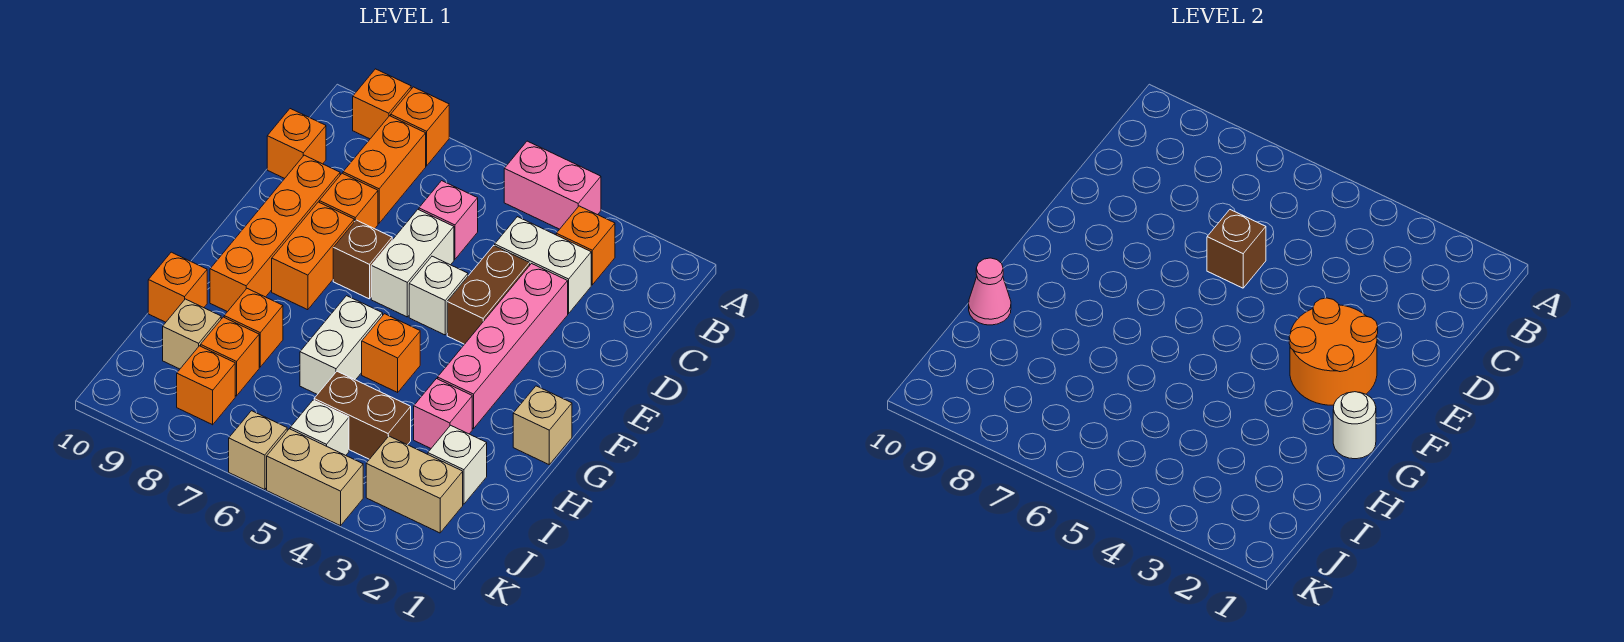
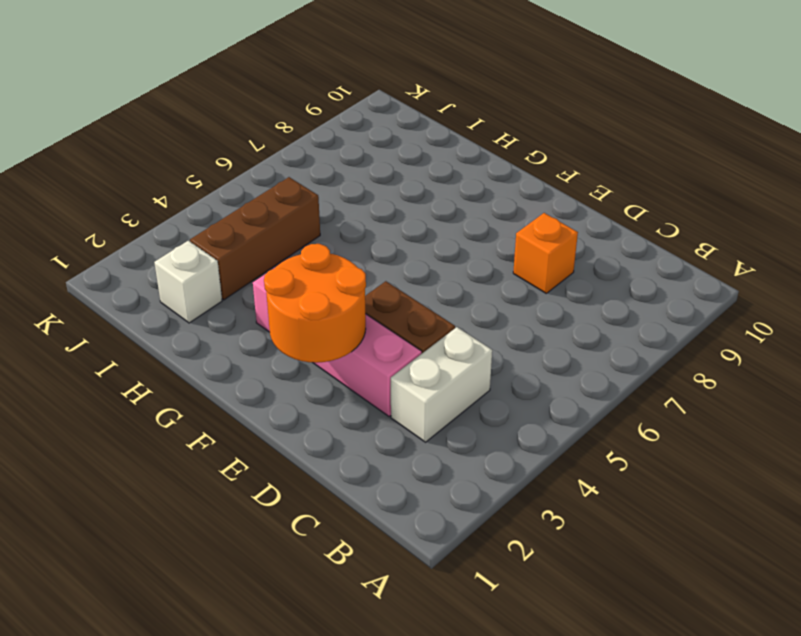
brown brick I3:I5 level 1 -> brown brick I4:I5 level 1
none -> pink brick A4:A5 level 1
none -> orange brick A8 level 1
none -> orange brick A9 level 1
none -> orange brick B3 level 1

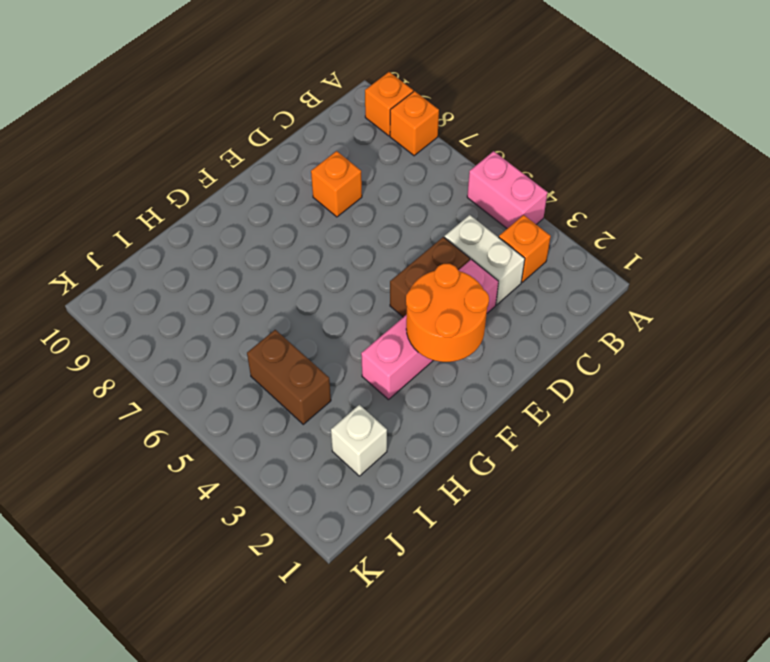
none -> orange brick B8:C8 level 1
none -> pink brick C6 level 1
none -> orange brick C10 level 1
none -> white brick D6:E6 level 1

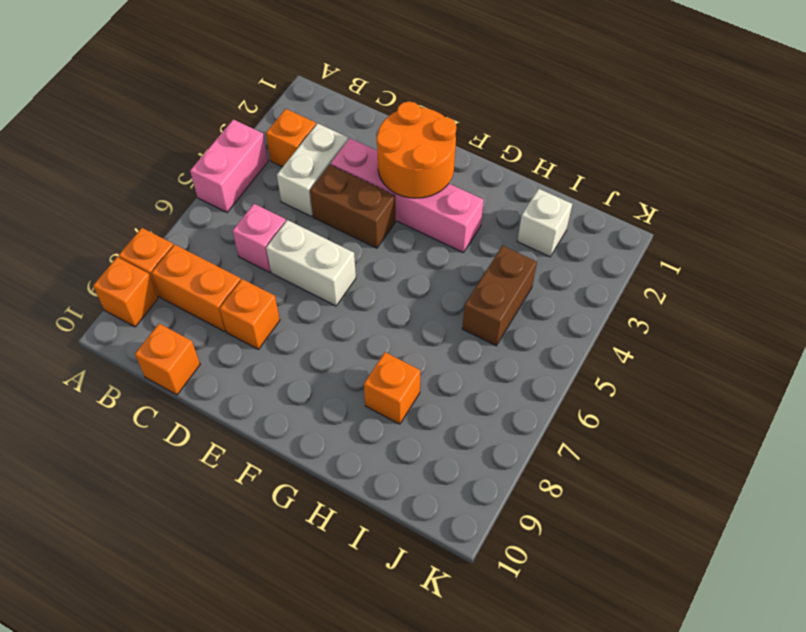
none -> orange brick D9:G9 level 1
none -> white brick E5 level 1
none -> brown brick E7 level 1
none -> orange brick E8:F8 level 1

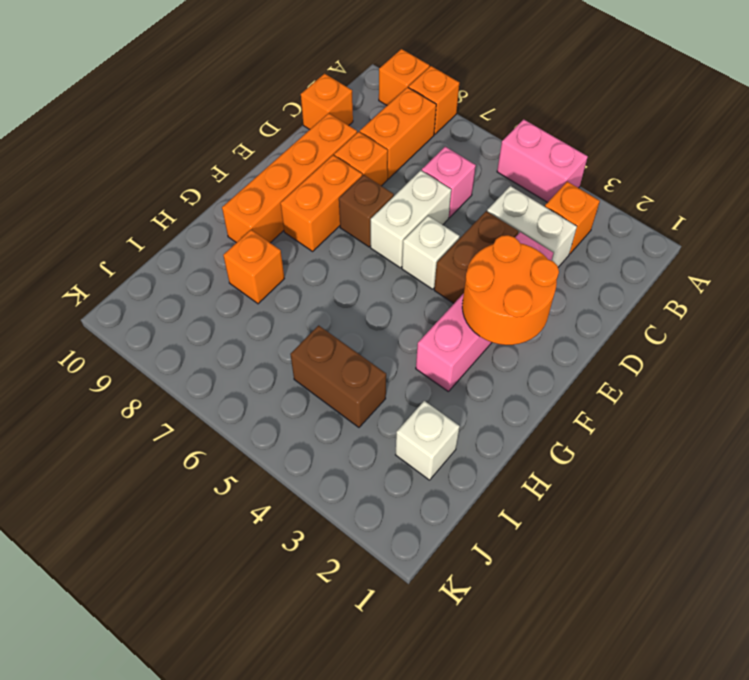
none -> tan brick G1 level 1
none -> orange brick G5 level 1
none -> white brick G6:H6 level 1
none -> pink brick H3 level 1

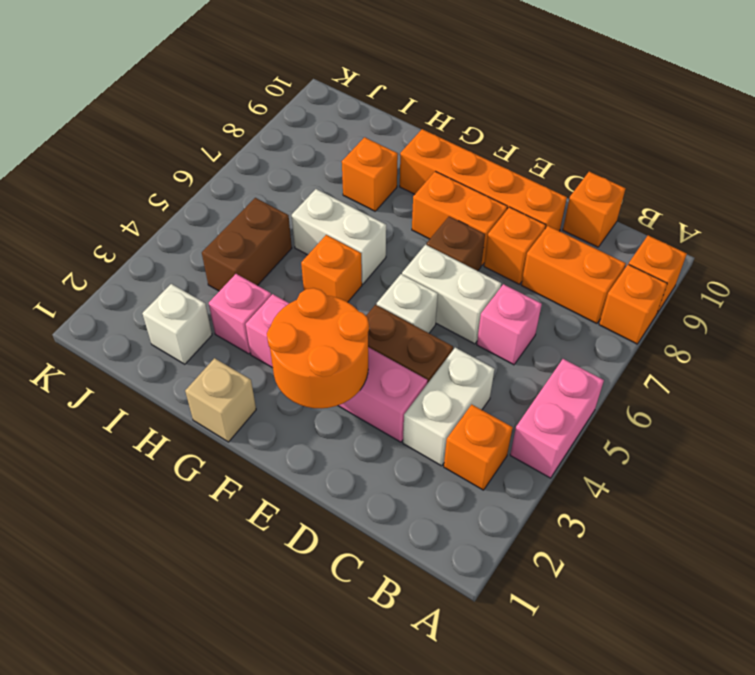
none -> orange brick H10 level 1
none -> orange brick I8 level 1
none -> tan brick I9 level 1
none -> tan brick J2:J3 level 1

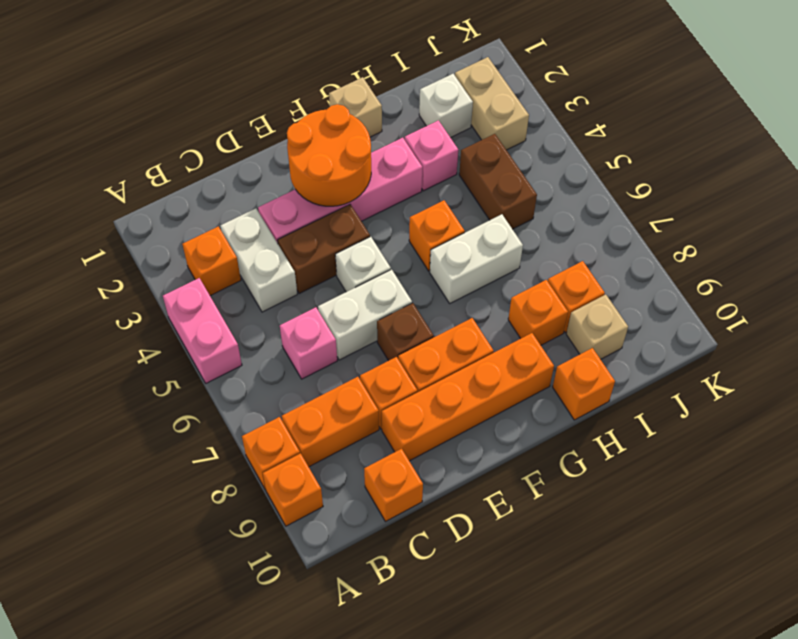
none -> white brick J5 level 1
none -> orange brick J8 level 1
none -> tan brick K4:K5 level 1
none -> tan brick K6 level 1

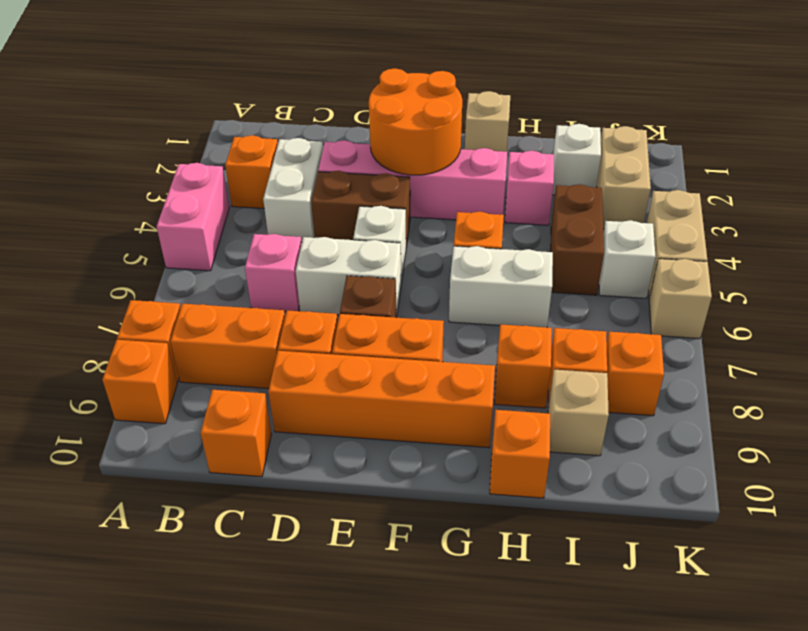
none -> brown brick D6 level 2
none -> white round brick G1 level 2
none -> pink cone H10 level 2

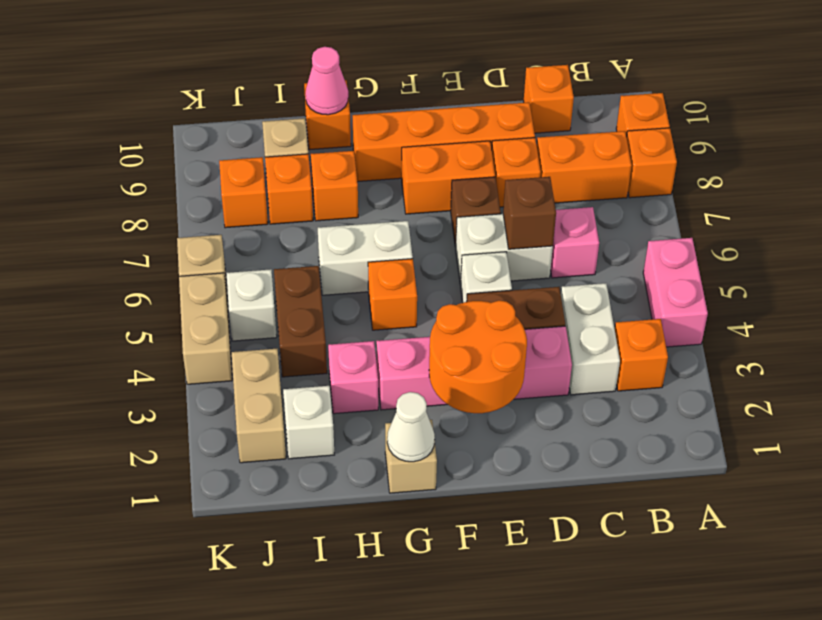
white cone G1 level 2 -> white round brick G1 level 2

